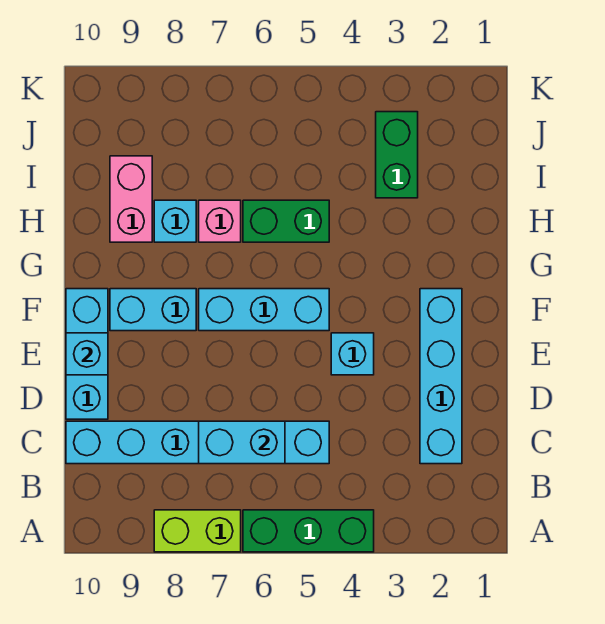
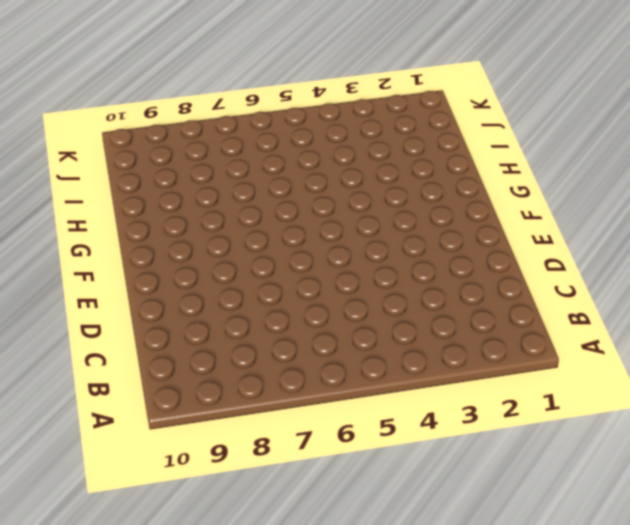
none -> green brick A4:A6 level 1
none -> lime brick A7:A8 level 1
none -> cyan brick C2:F2 level 1

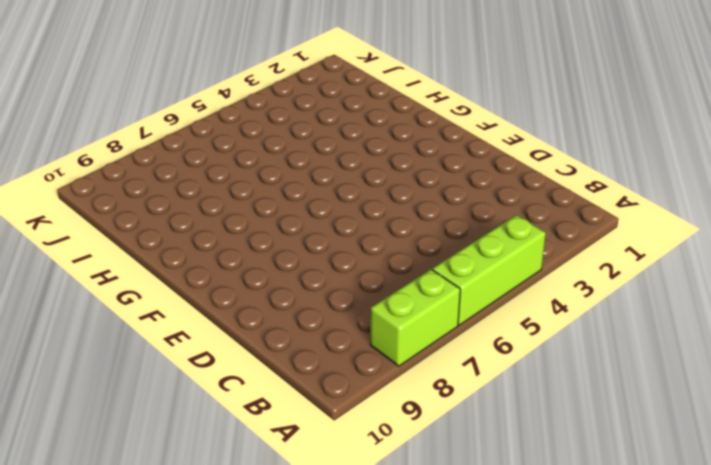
lime brick A4:A6 level 1 -> green brick A4:A6 level 1
none -> cyan brick C2:F2 level 1
none -> cyan brick C5:C10 level 1
none -> cyan brick D10:F10 level 1

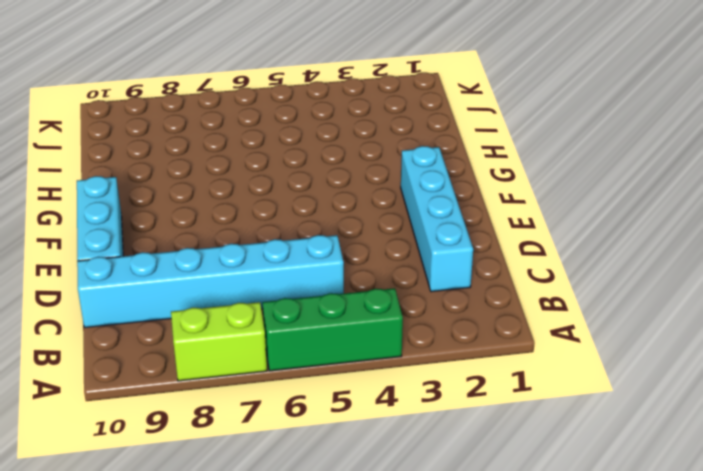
none -> cyan brick E4 level 1
none -> cyan brick F5:F7 level 1
none -> cyan brick F8:F9 level 1

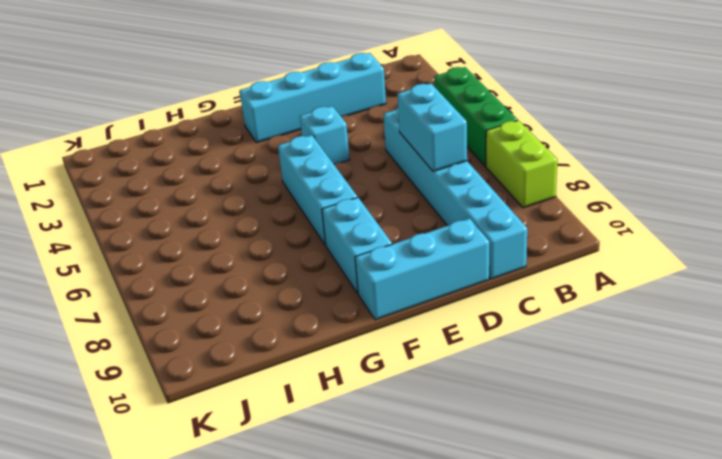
none -> green brick H5:H6 level 1
none -> pink brick H7 level 1
none -> cyan brick H8 level 1

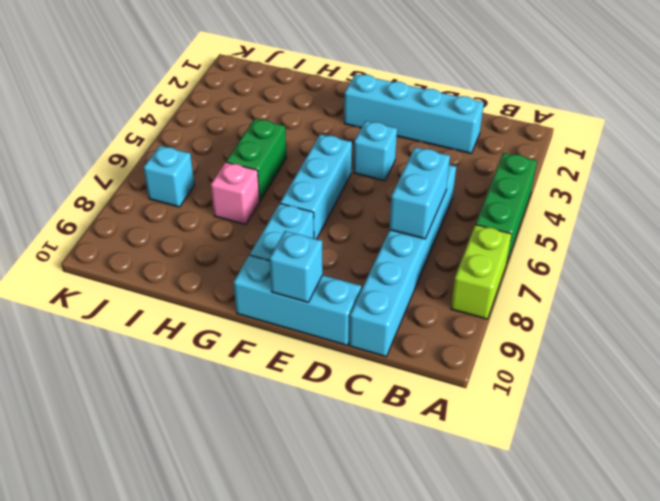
cyan brick J7 level 1 -> cyan brick H8 level 1
none -> pink brick H9:I9 level 1
none -> green brick I3:J3 level 1

